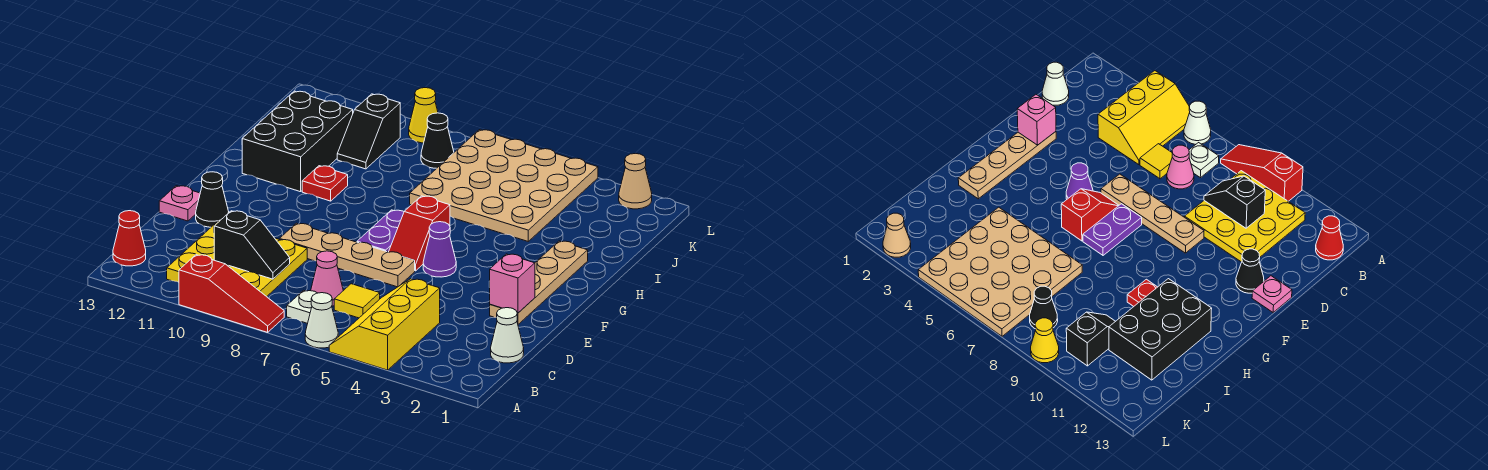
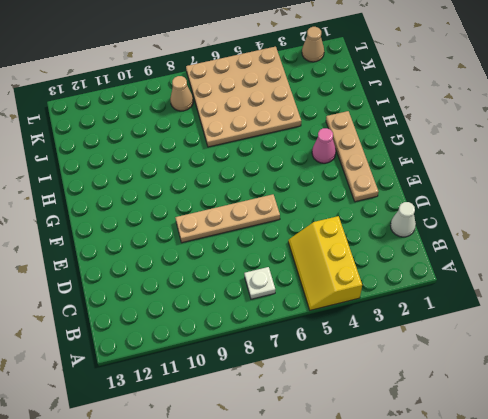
pink cone G3 level 1 -> pink cone C7 level 1
tan cone K8 level 1 -> black cone K8 level 1
none -> white cone A6 level 1
none -> red slope A8:A10 level 1 top 10
none -> yellow plate B9:D11 level 1

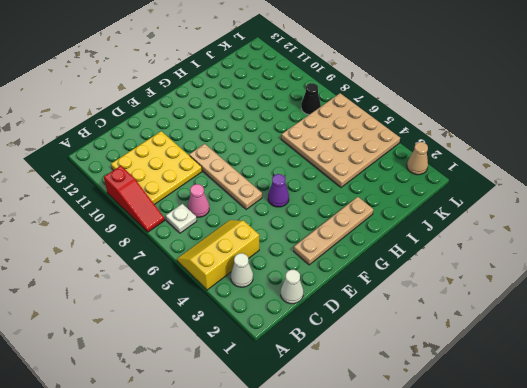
white cone B3 level 1 -> white cone A6 level 1
none -> red cone B13 level 1
none -> yellow tile C6 level 1
none -> black cone E12 level 1

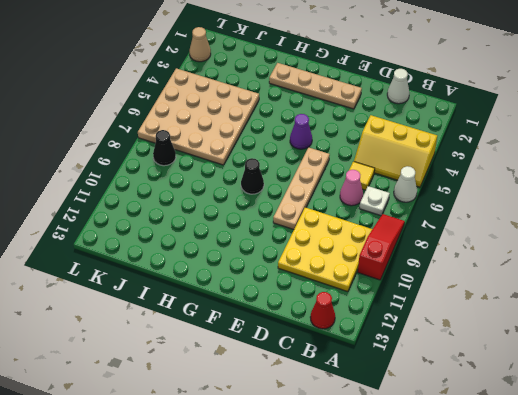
black cone G8 level 1 -> black cone E12 level 1
none -> pink plate E13 level 1
none -> red slope F6:G6 level 1 top G
none -> purple plate F7:G7 level 1

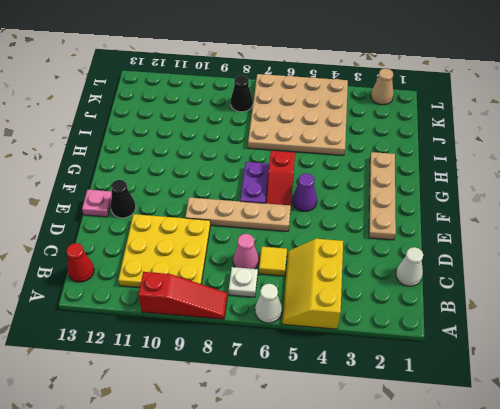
none -> red plate H10 level 1
none -> black brick H11:J12 level 1
none -> black slope J10:K10 level 1 top K

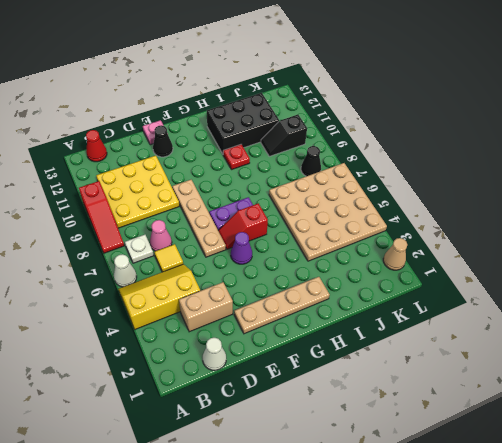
tan brick C3:D3 level 1 -> none
none -> yellow cone L9 level 1
none -> black slope C9:C10 level 2 top 10
none -> pink brick E2 level 2

